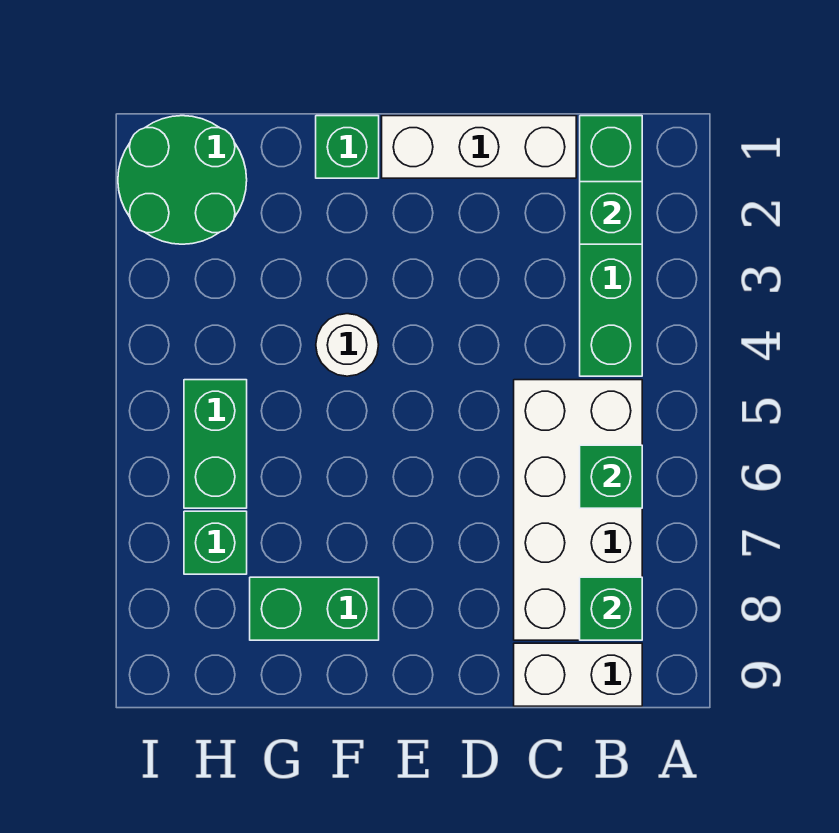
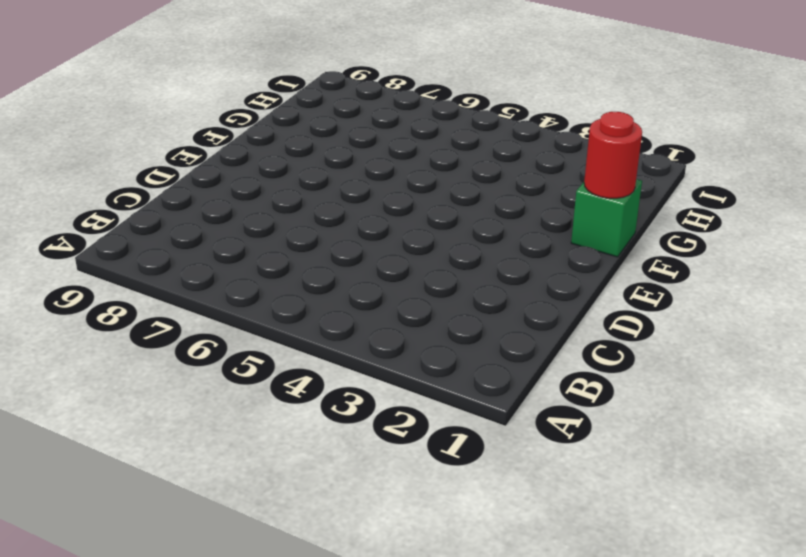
red round brick F1 level 2 -> none
none -> green brick B1:B4 level 1
none -> white brick B5:C8 level 1
none -> white brick B9:C9 level 1

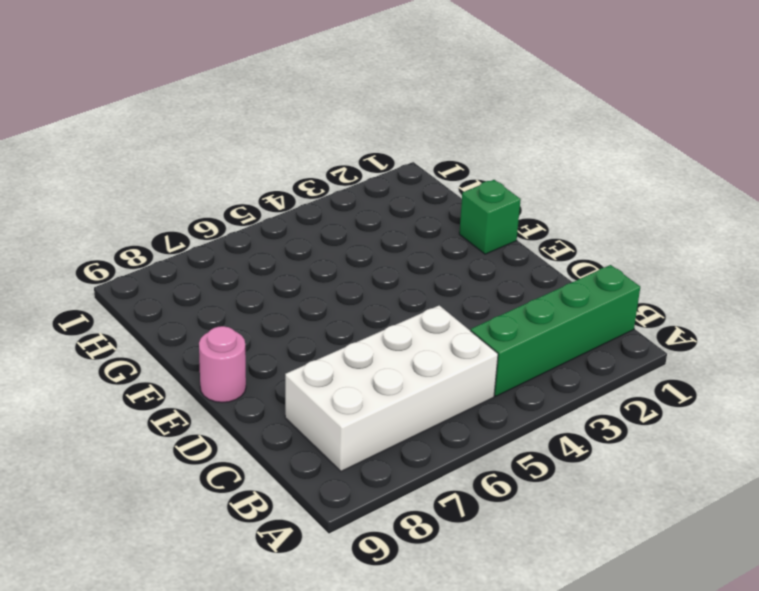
pink round brick E9 level 1 -> none
none -> white brick B9:C9 level 1
none -> white brick C1:E1 level 1
none -> white round brick F4 level 1

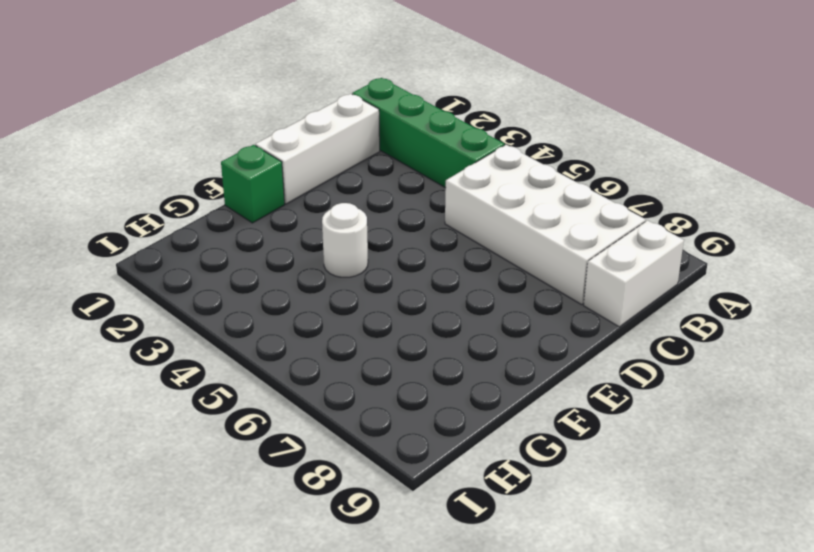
none -> green brick F8:G8 level 1
none -> green round brick H1:I2 level 1
none -> green brick H5:H6 level 1

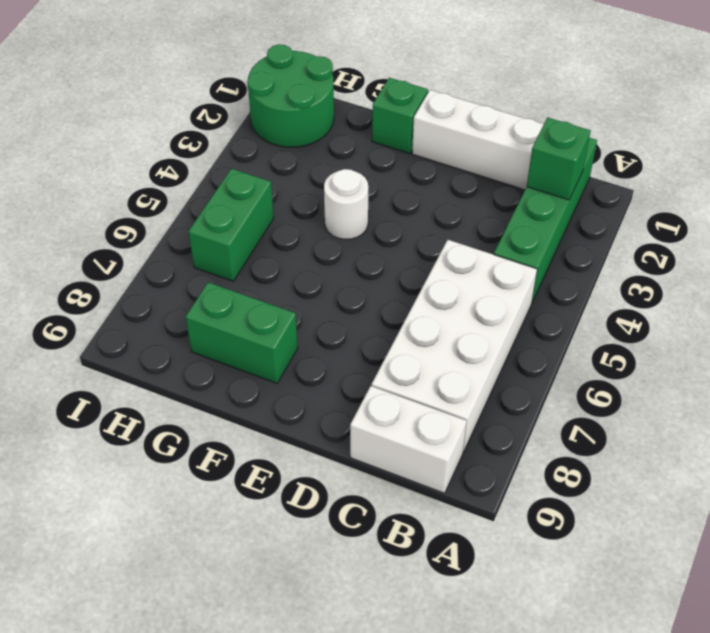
none -> green brick H7 level 1
none -> green brick B6 level 2
none -> green brick B8 level 2

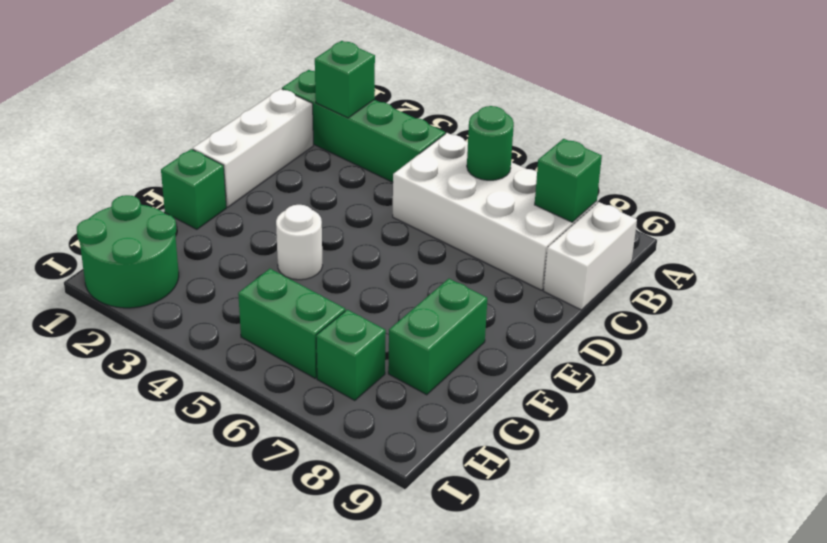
green round brick B6 level 2 -> green brick B6 level 2

